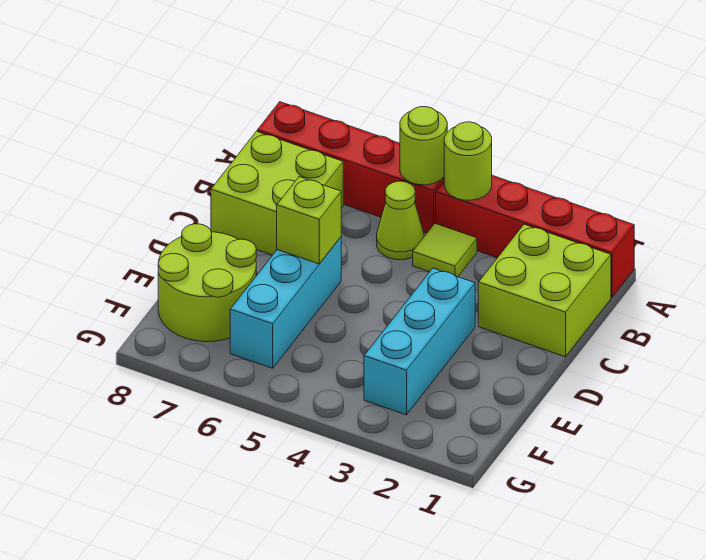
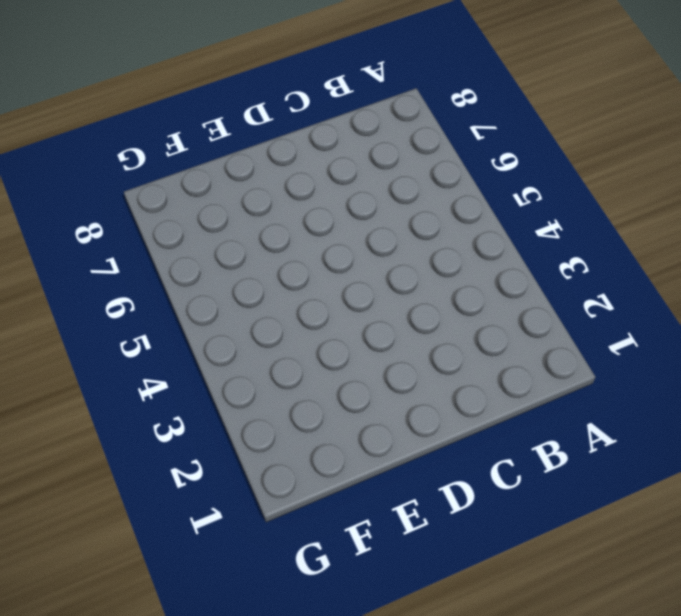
none -> red brick A1:A4 level 1
none -> red brick A5:A8 level 1
none -> lime brick B1:C2 level 1

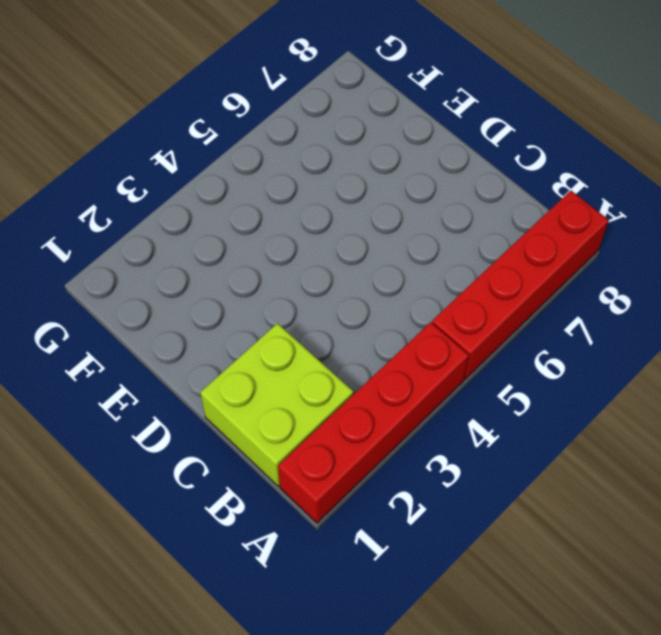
none -> lime tile B4 level 1
none -> lime cone B5 level 1
none -> lime brick B7:C8 level 1

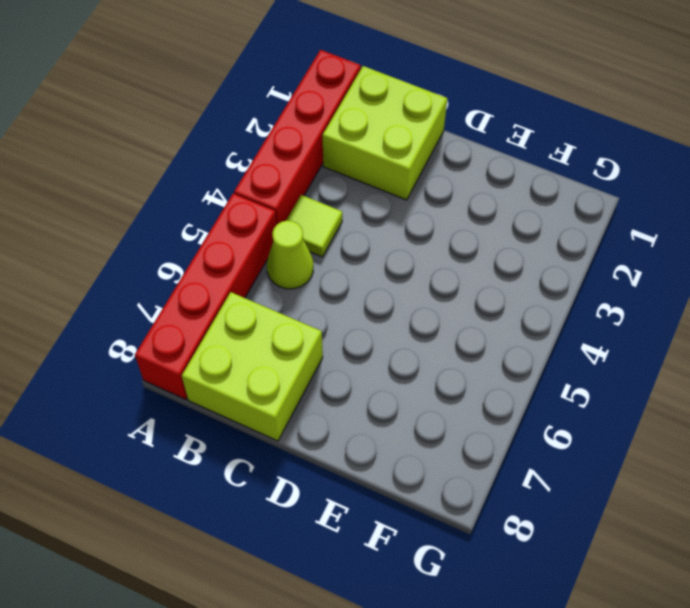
none -> cyan brick D3:F3 level 1
none -> cyan brick D6:F6 level 1
none -> lime round brick E7:F8 level 1

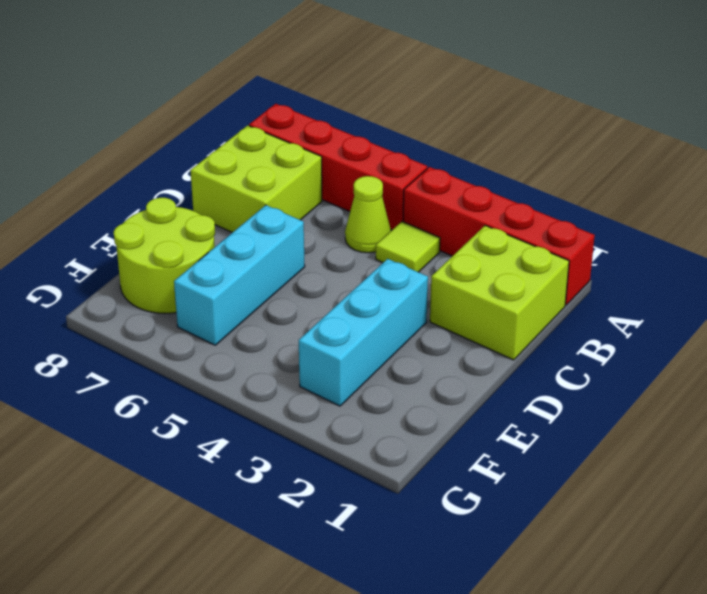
none -> lime round brick A4 level 2
none -> lime round brick A5 level 2
none -> lime brick D6 level 2

